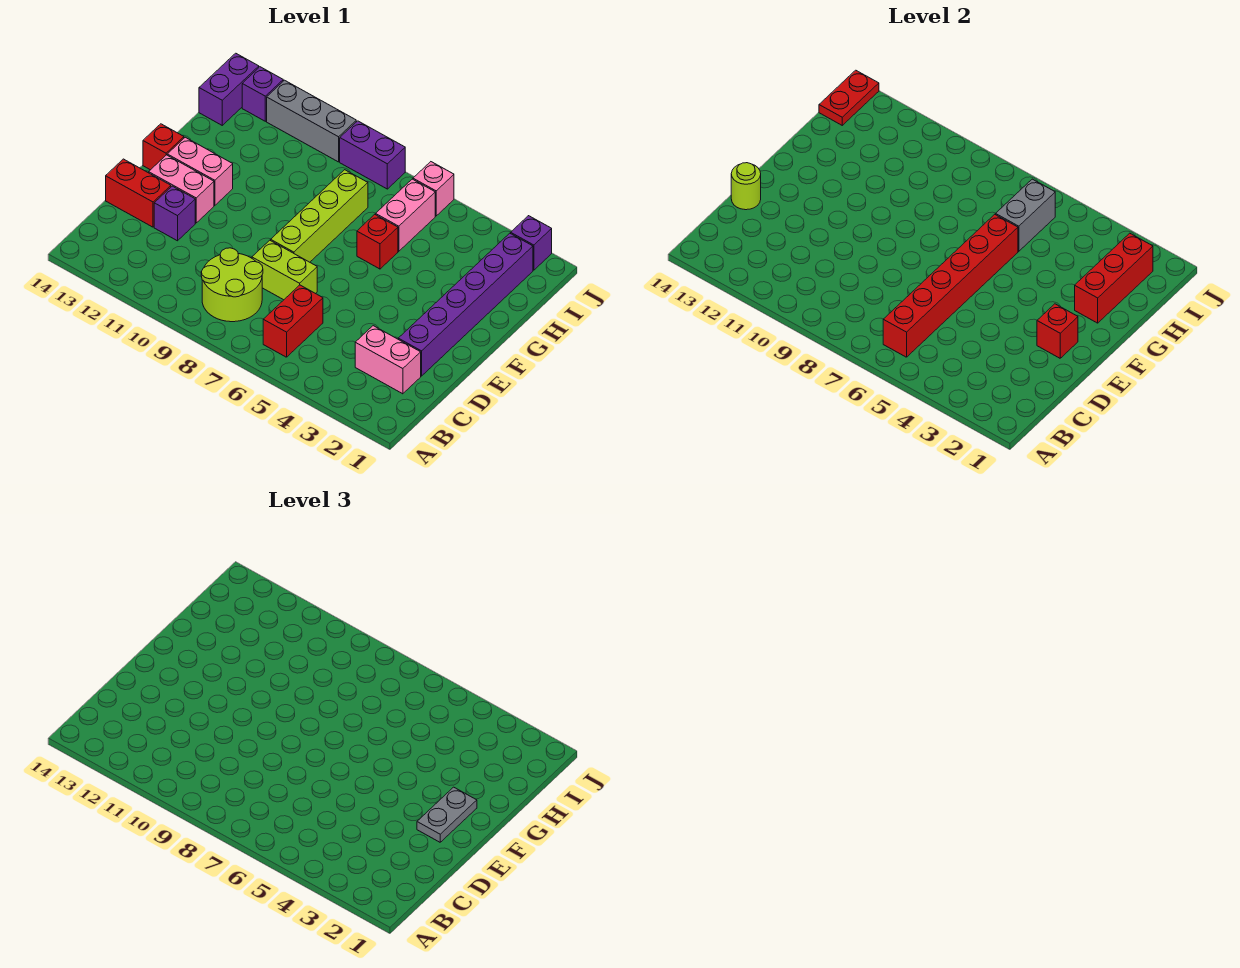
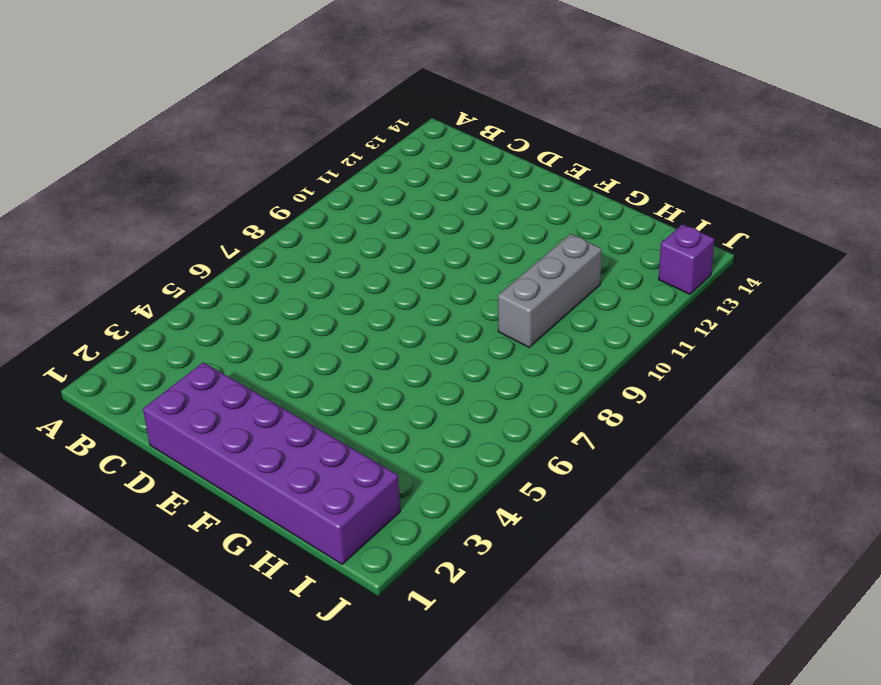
purple brick D1:I2 level 1 -> purple brick D2:I2 level 1
grey brick H9:H11 level 1 -> grey brick J10:J12 level 1
none -> red brick B6:C6 level 1
none -> lime round brick B8:C9 level 1
none -> pink brick C2:C3 level 1

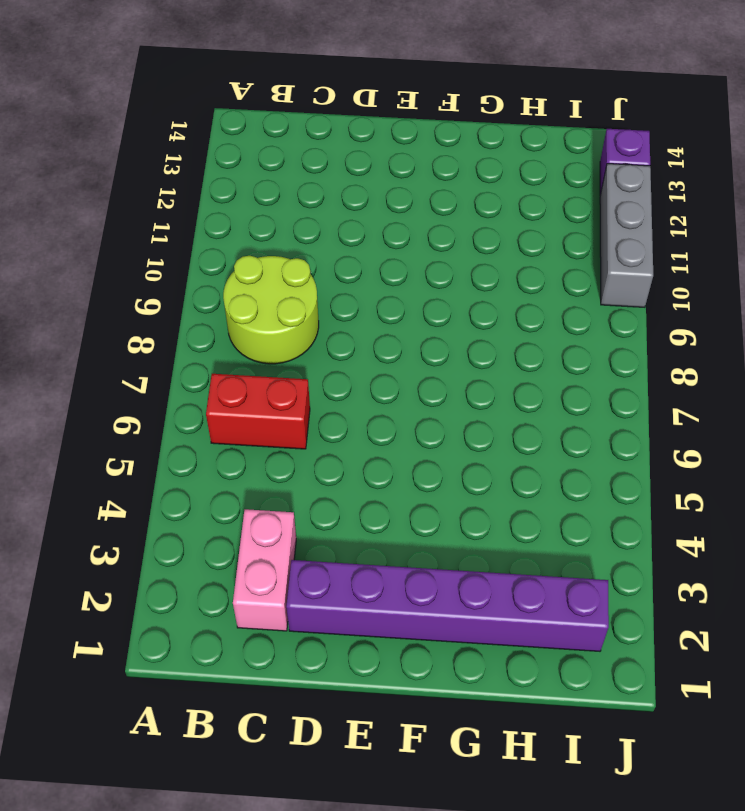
none -> lime brick D7:D8 level 1
none -> purple brick D12 level 1
none -> red brick D13:D14 level 1

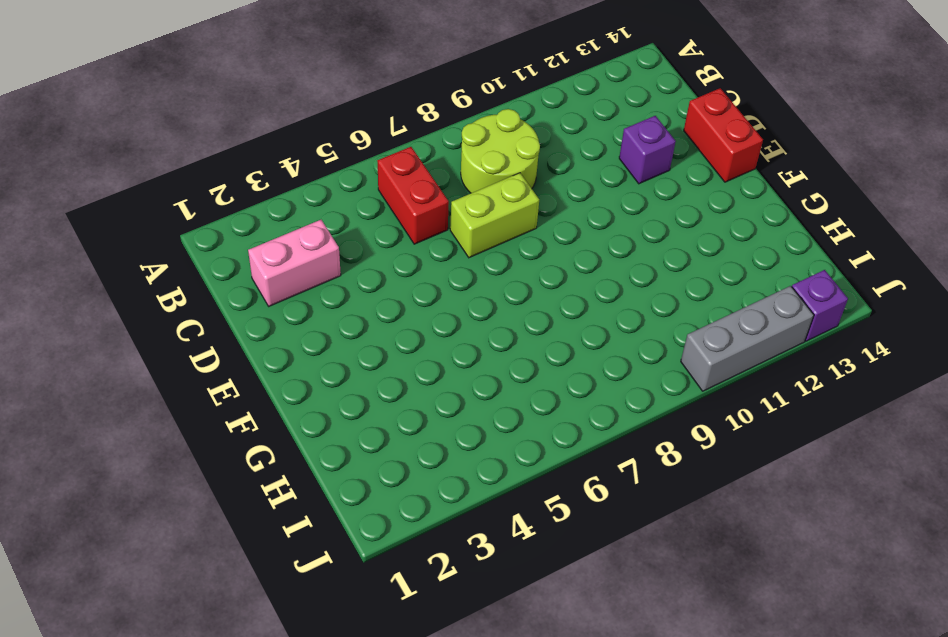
red brick D14:E14 level 1 -> red brick D13:D14 level 1
none -> purple brick D2:I2 level 1
none -> lime brick E8:H8 level 1
none -> pink brick E12:E13 level 1

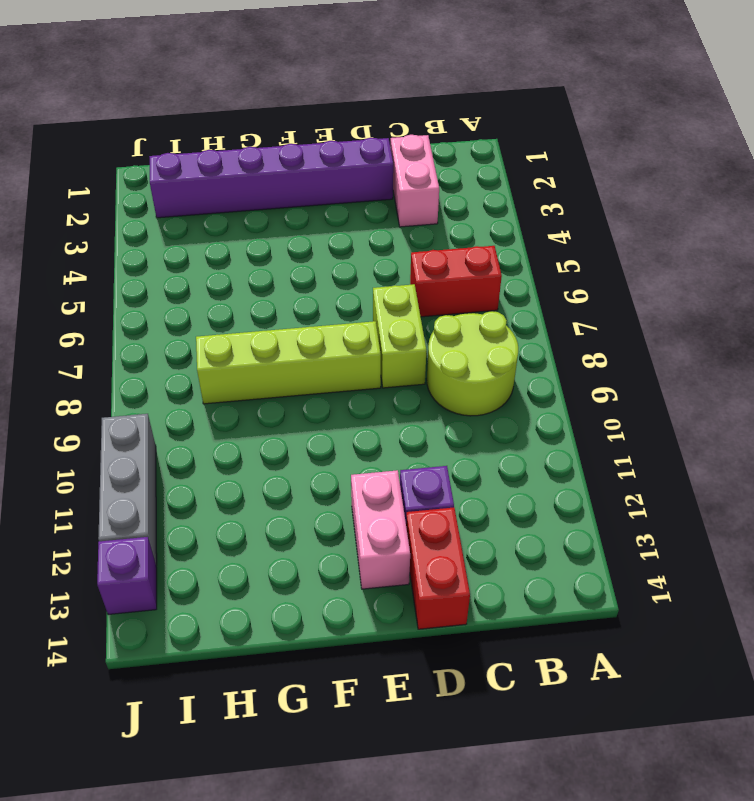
none -> pink brick F12:F13 level 1
none -> red brick F14 level 1
none -> red brick G6 level 1

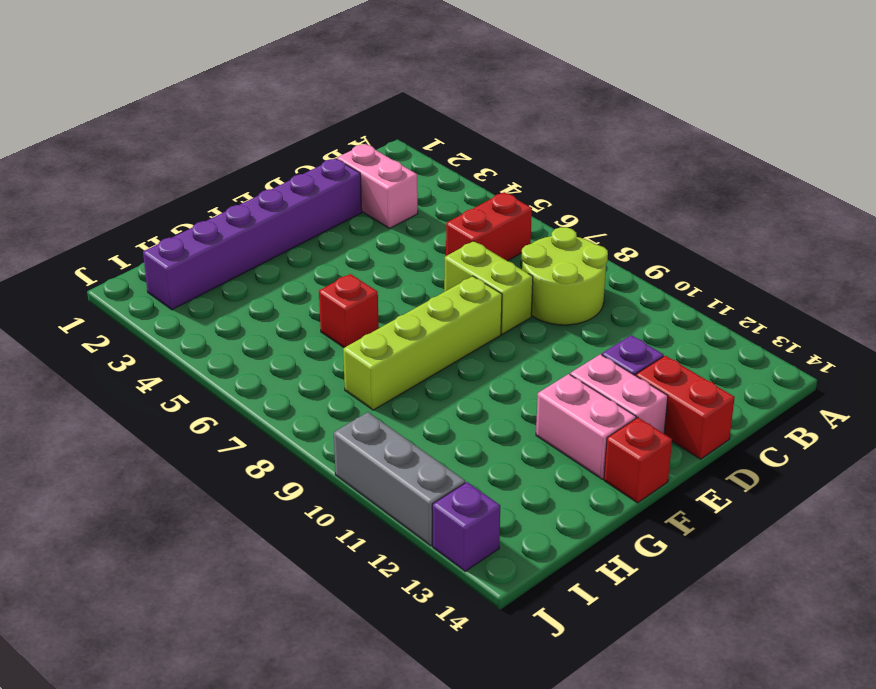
none -> pink brick H6:I6 level 1
none -> purple brick I14:J14 level 1
none -> purple brick J2 level 1

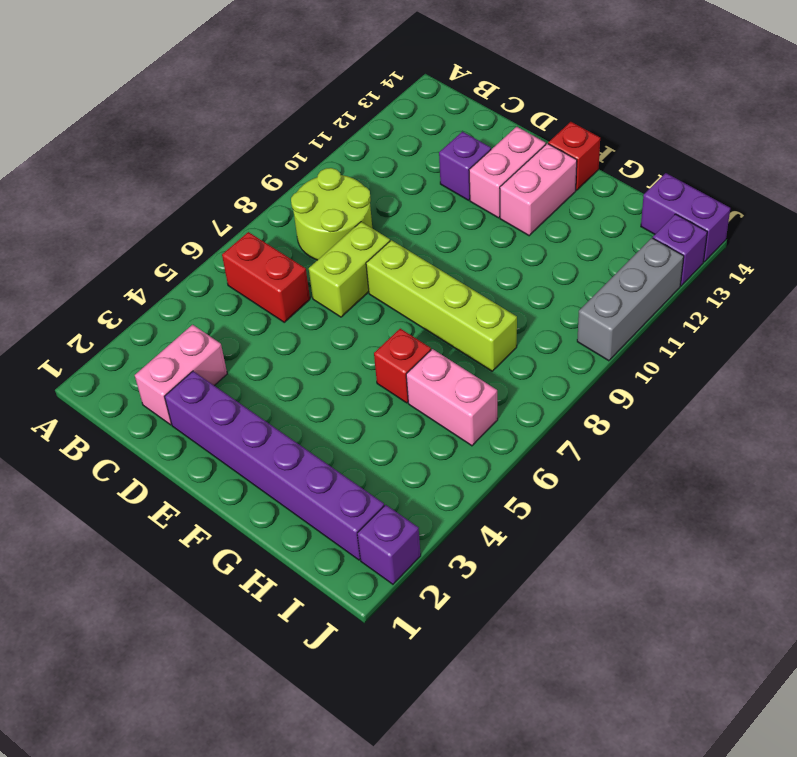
none -> red brick D13:D14 level 1
none -> pink brick J6 level 1
none -> purple brick J8:J9 level 1

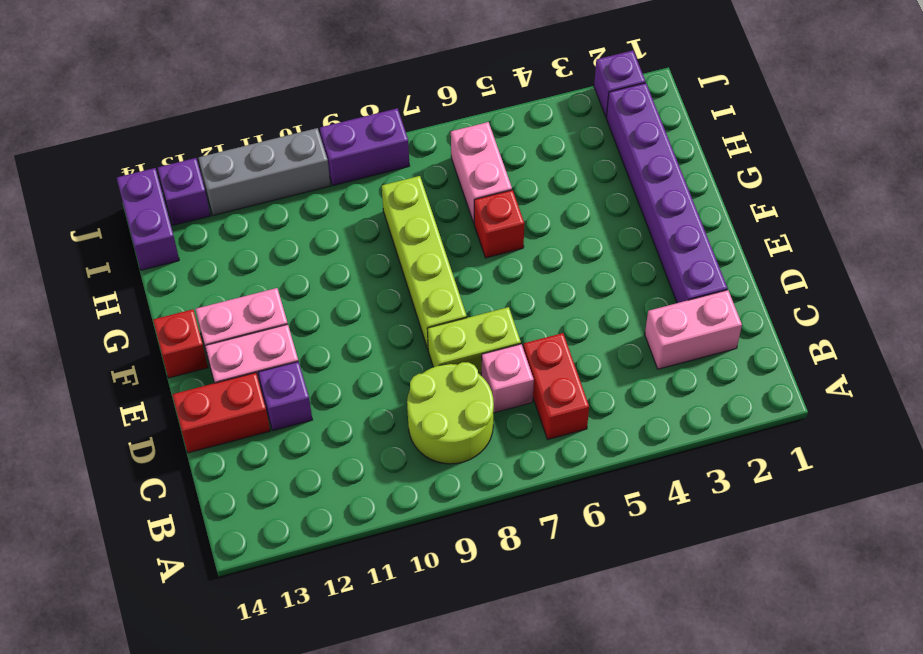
pink brick C7 level 1 -> pink brick J6 level 1
none -> red brick B6:G6 level 2
none -> lime round brick D14 level 2
none -> red brick E2 level 2

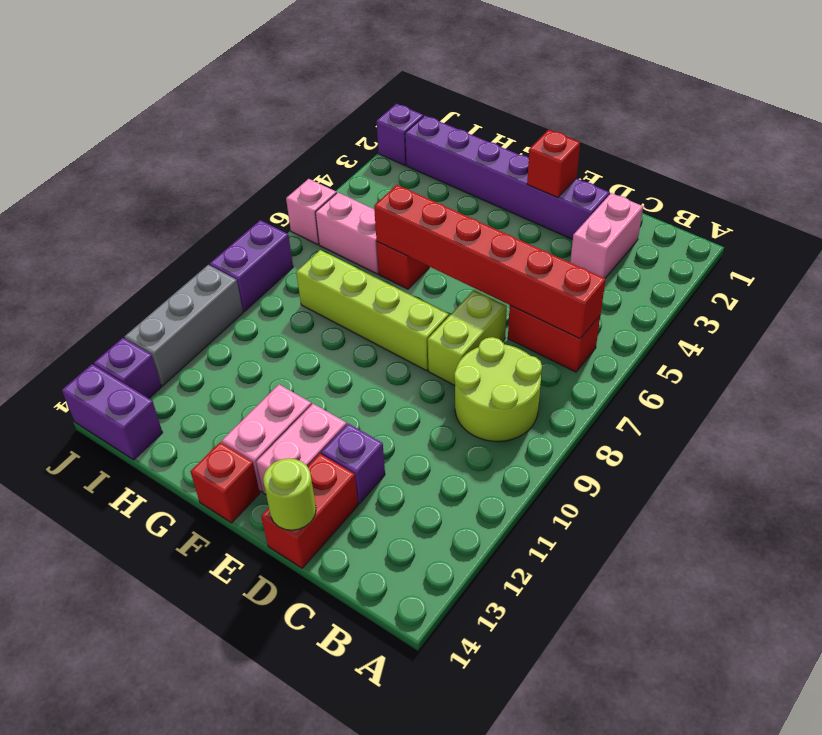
none -> red brick G2:I2 level 2
none -> grey brick H6:I6 level 2
none -> red plate I14:J14 level 2

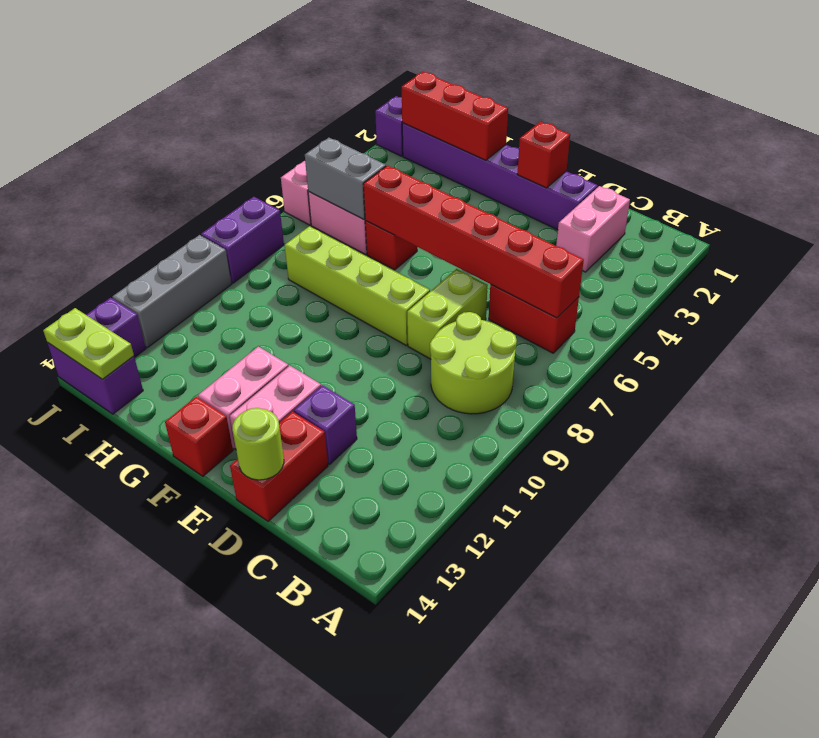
lime plate I14:J14 level 2 -> red plate I14:J14 level 2
none -> grey plate E2:F2 level 3

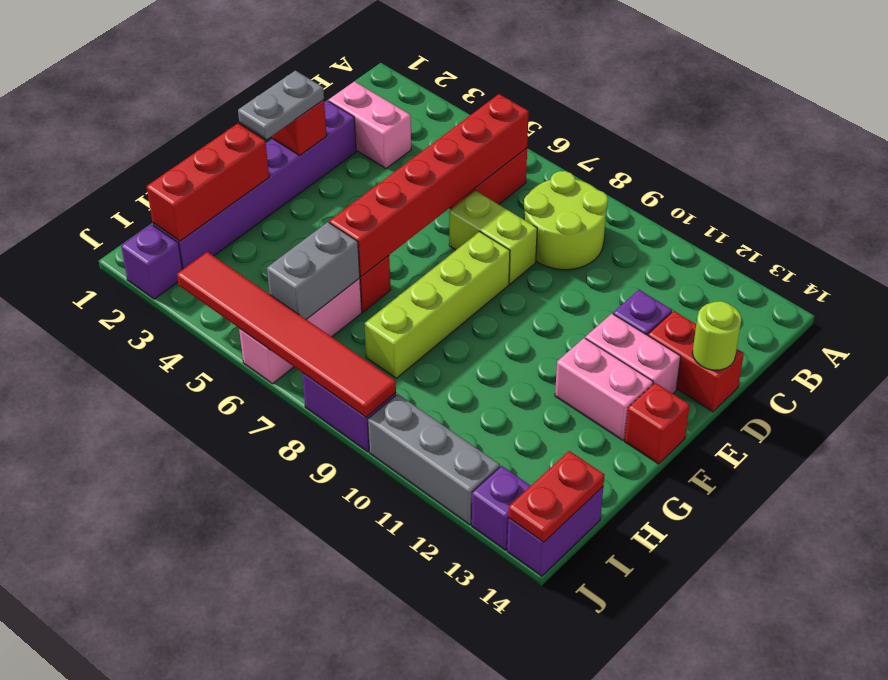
red tile J4:J9 level 2 -> none

